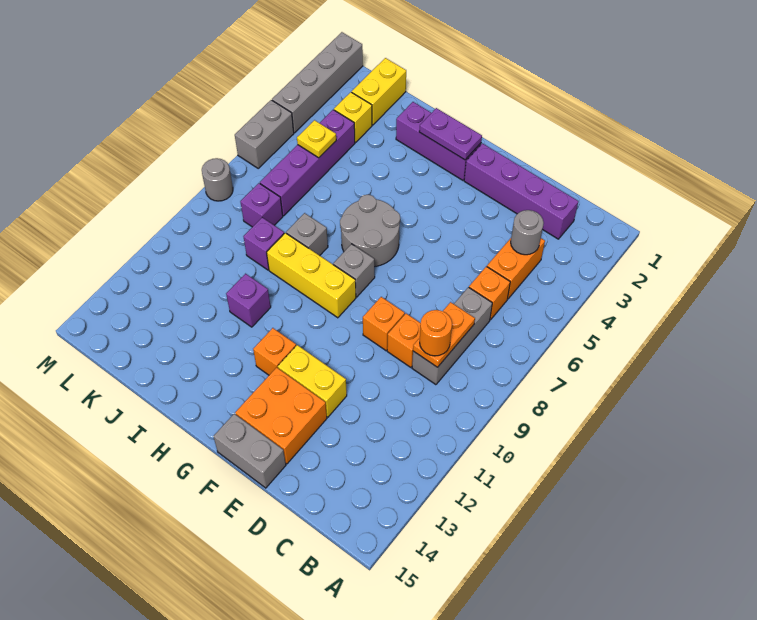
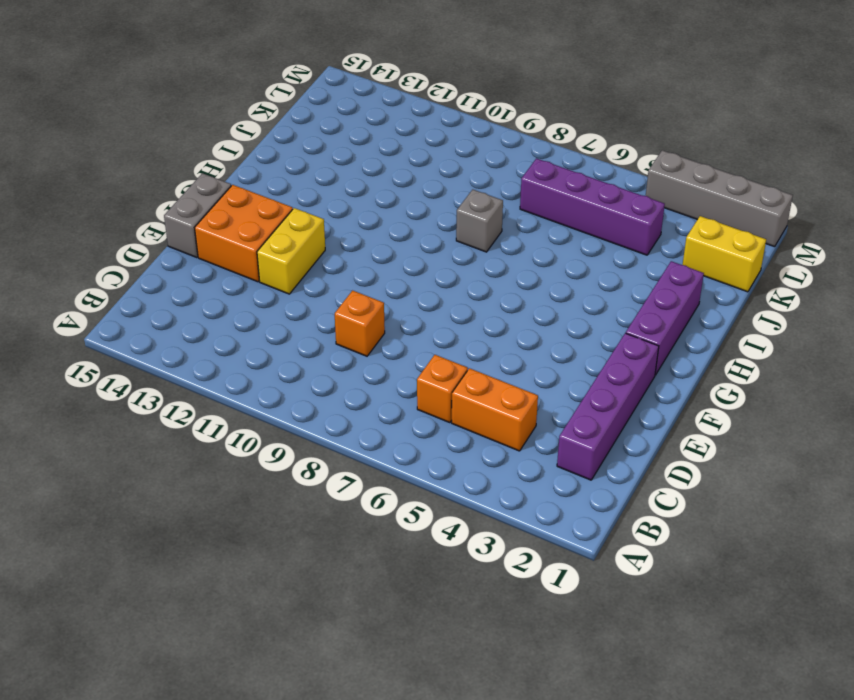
none -> grey brick C7:C9 level 1
none -> orange brick E9 level 1
none -> grey round brick G6:H7 level 1

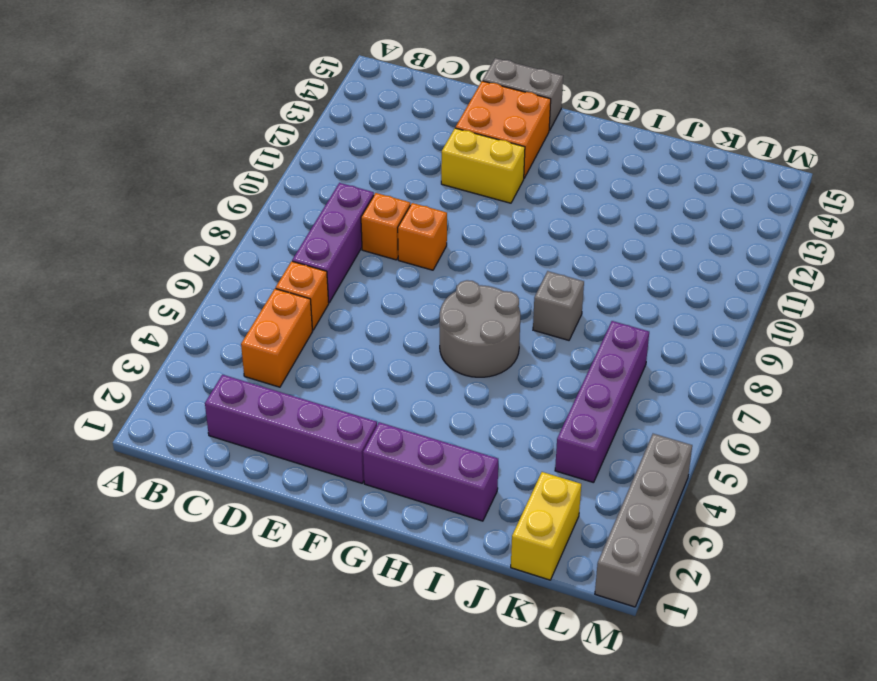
purple brick C7:C9 level 1 -> grey brick C7:C9 level 1
none -> grey brick G8 level 1
none -> yellow brick G9:I9 level 1
none -> orange brick G12 level 1

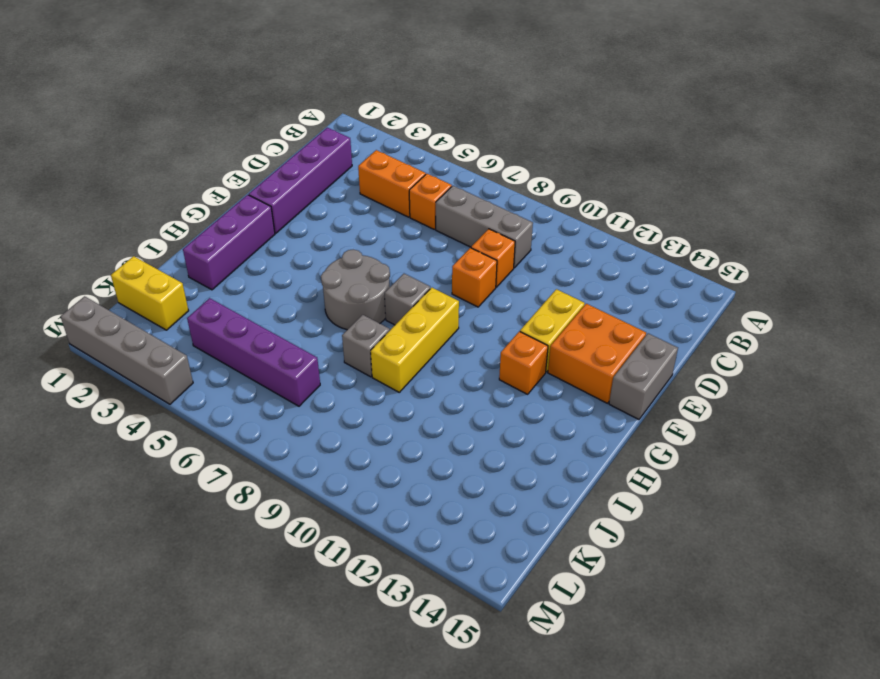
none -> purple brick I11 level 1
none -> purple brick J9 level 1
none -> yellow brick K3 level 1

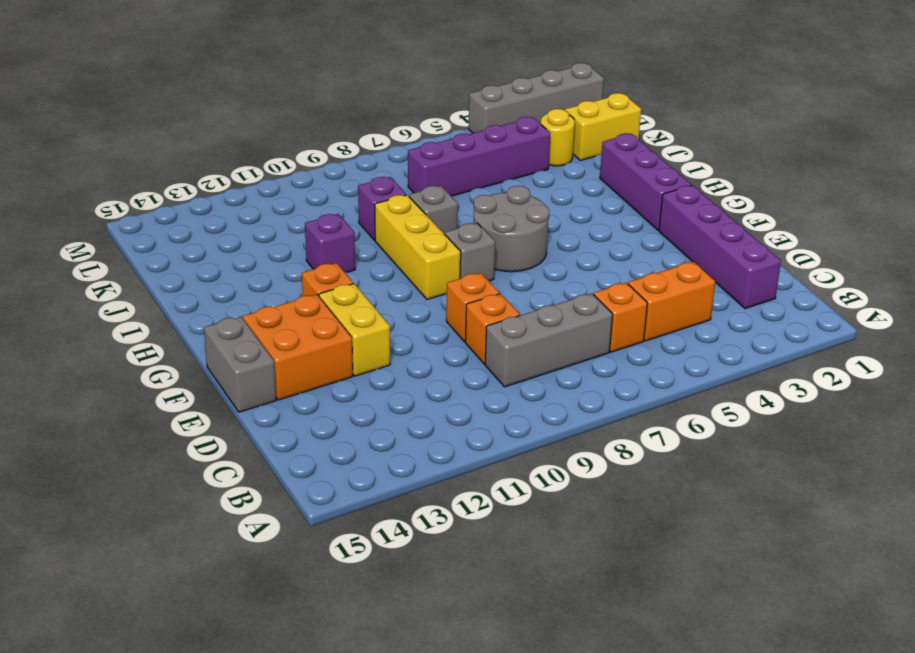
yellow round brick K3 level 1 -> yellow brick K3 level 1
none -> purple brick K8 level 1
none -> grey brick M5:M6 level 1
none -> grey round brick M8 level 1

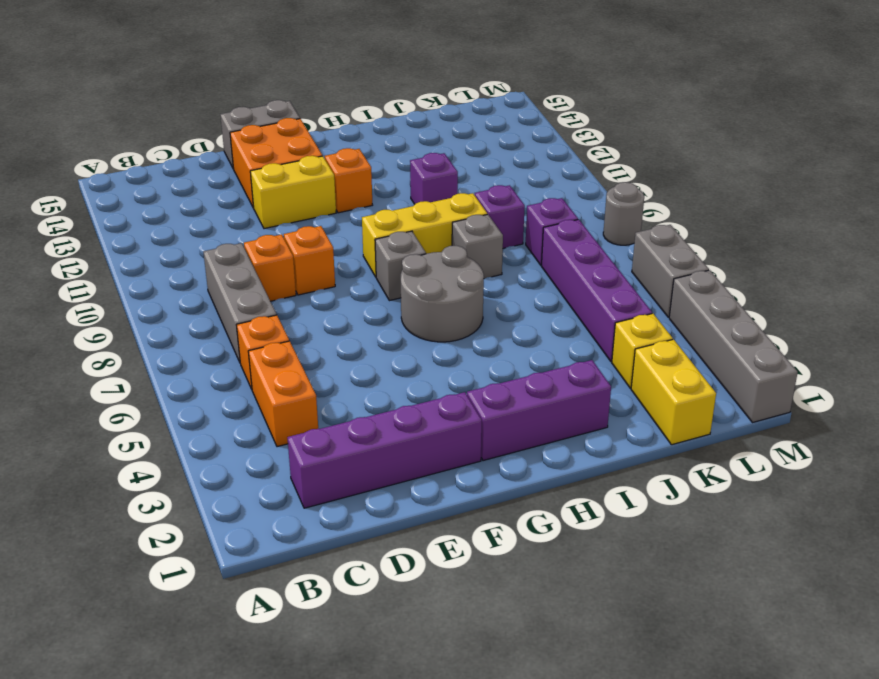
none -> grey round brick C4 level 2
none -> orange plate C8:C9 level 2
none -> purple plate G2:H2 level 2

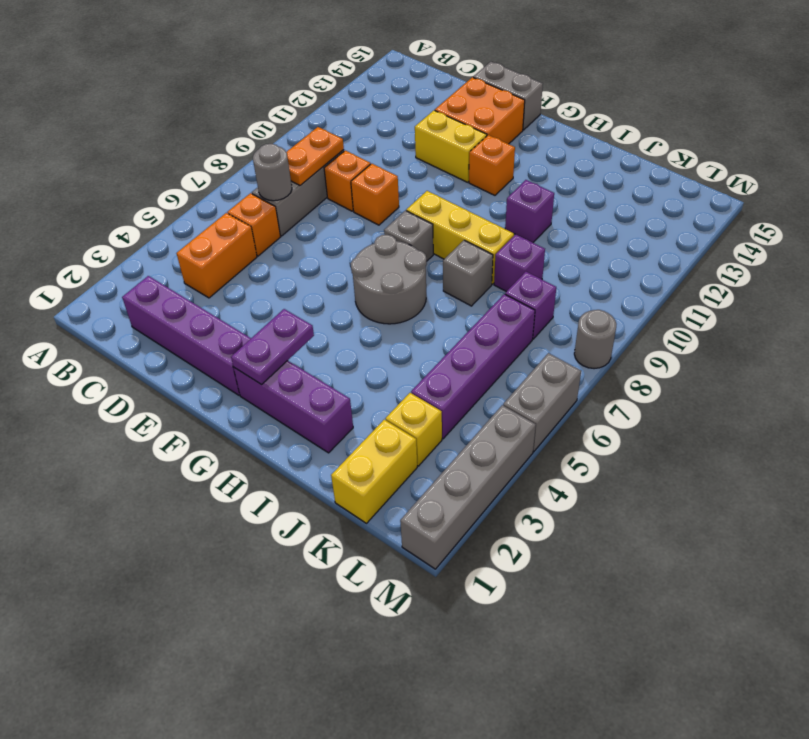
grey round brick C7 level 2 -> grey round brick C4 level 2
purple plate G2:G3 level 2 -> purple plate G2:H2 level 2
none -> yellow plate K5 level 2
none -> orange round brick C9 level 3

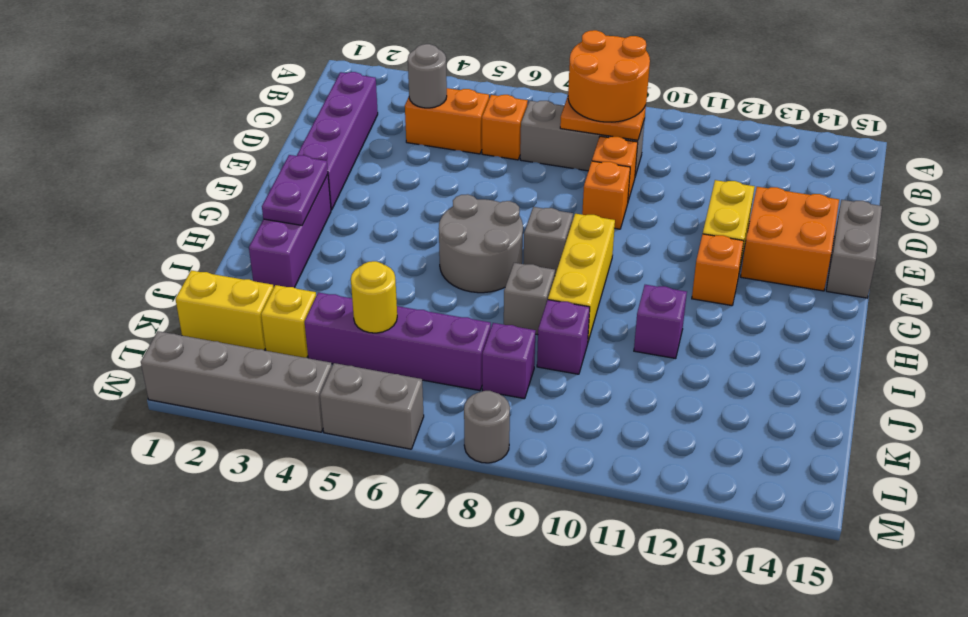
orange round brick B8:C9 level 3 -> orange round brick C9 level 3
yellow round brick K5 level 2 -> yellow plate K5 level 2

